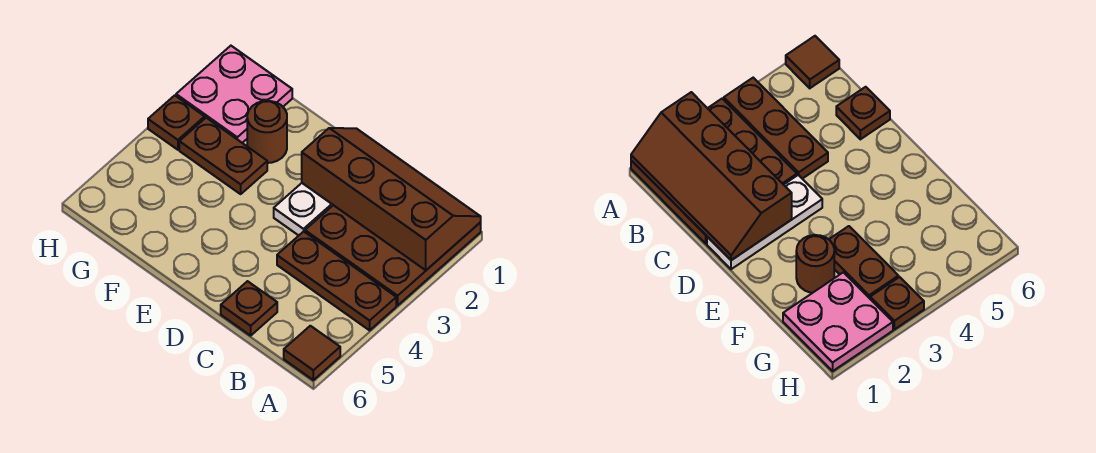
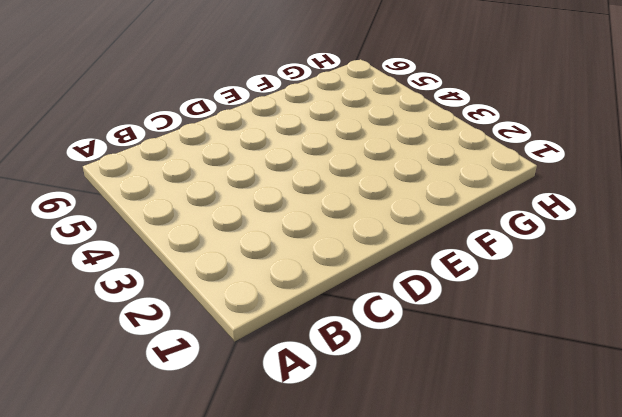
none -> brown plate A1:C3 level 1
none -> brown plate A4:C4 level 1

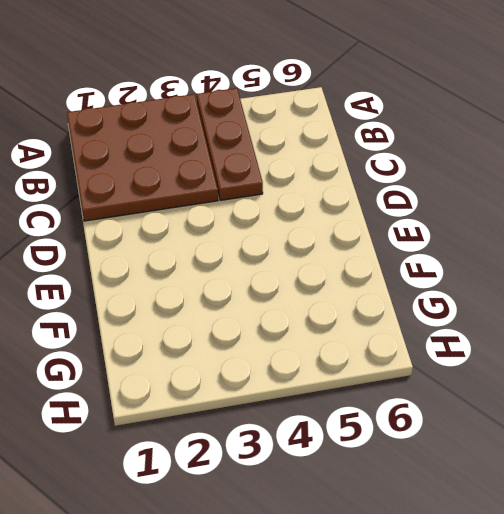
none -> brown tile A6 level 1
none -> brown plate C6 level 1

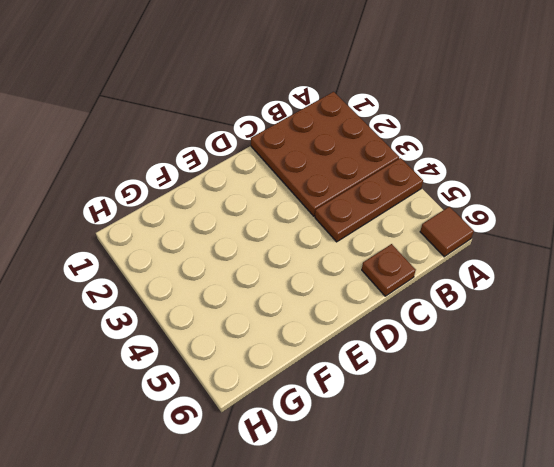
none -> white plate D1:D3 level 1
none -> brown round brick F2 level 1

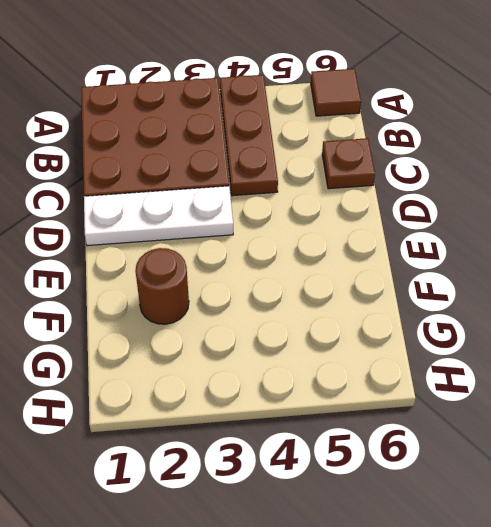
none -> brown plate F3:G3 level 1
none -> pink plate G1:H2 level 1

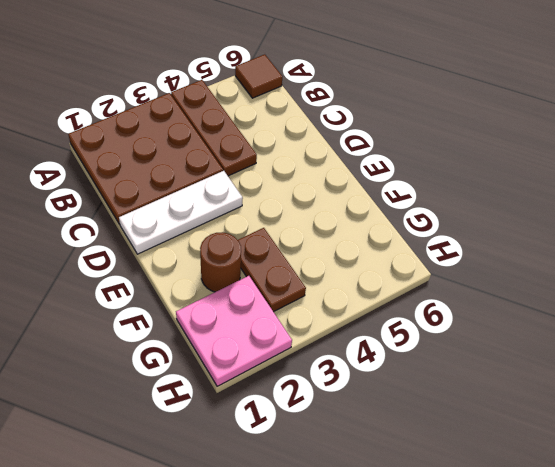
none -> brown plate C6 level 1
none -> brown plate H3 level 1

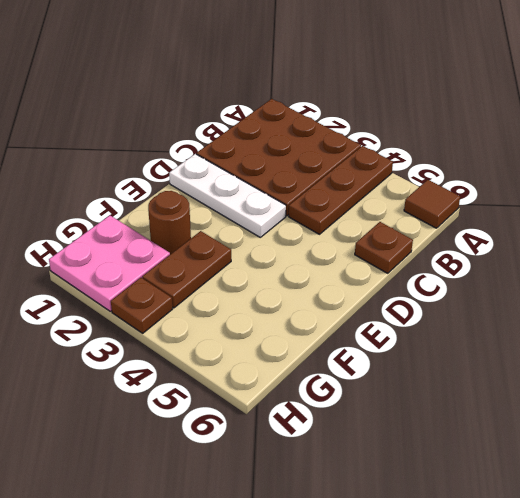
none -> brown slope A1:D2 level 2 top 2

